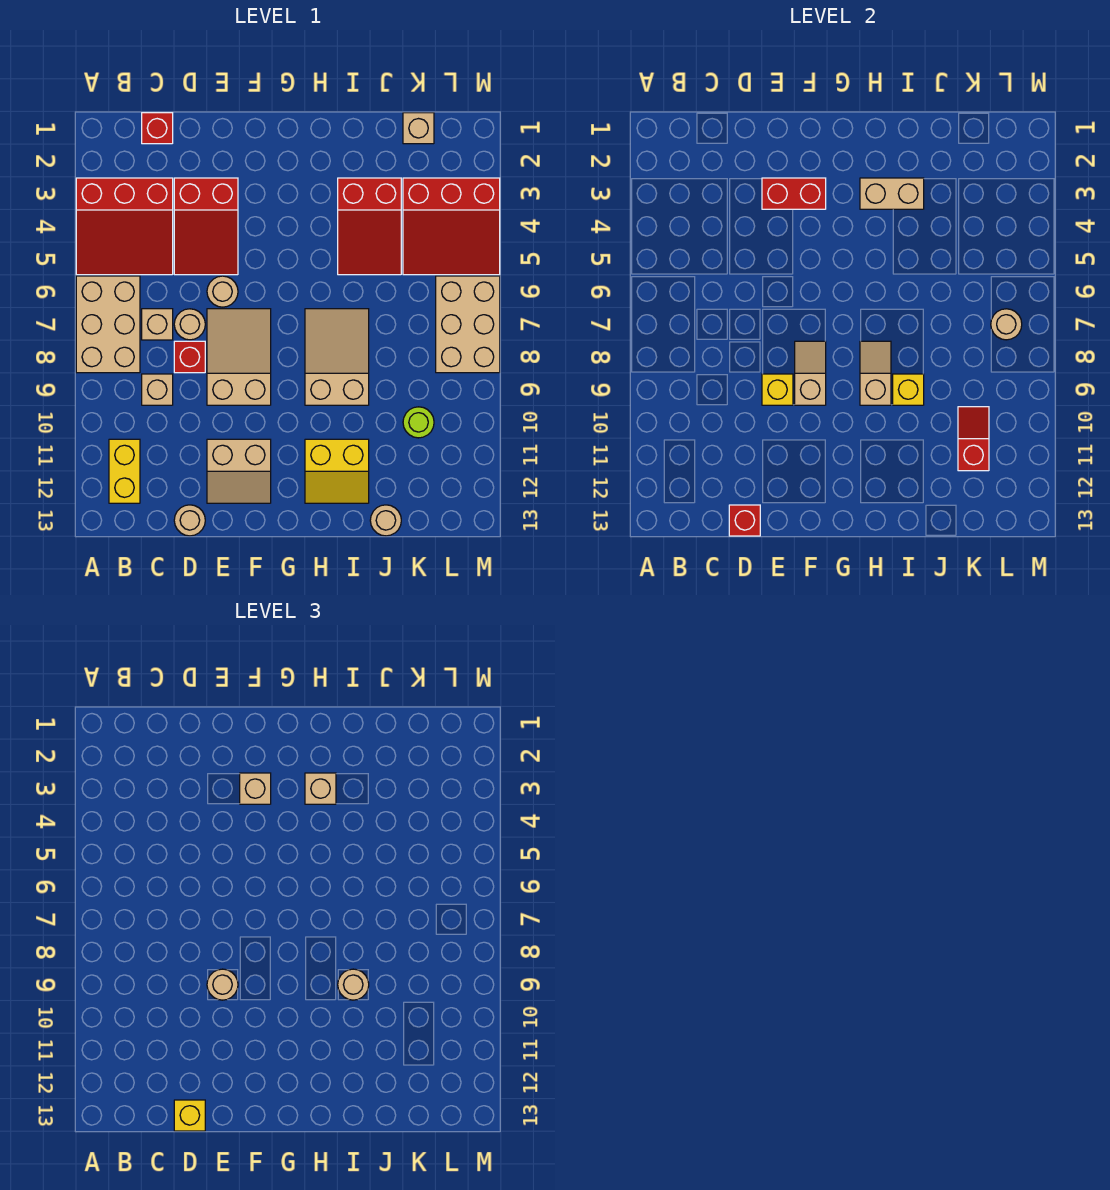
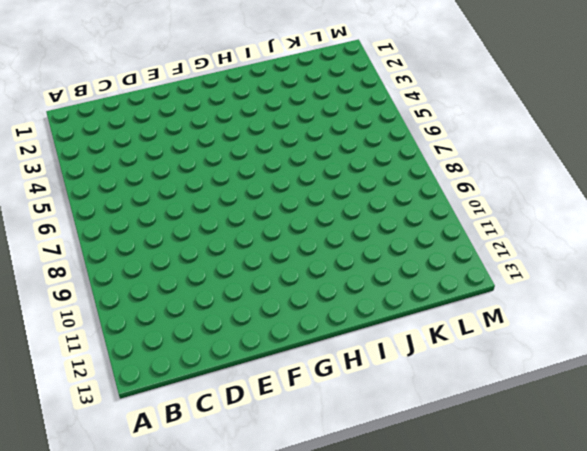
none -> red slope A3:C5 level 1 top 3
none -> tan brick A6:B8 level 1
none -> yellow brick B11:B12 level 1
none -> red brick C1 level 1

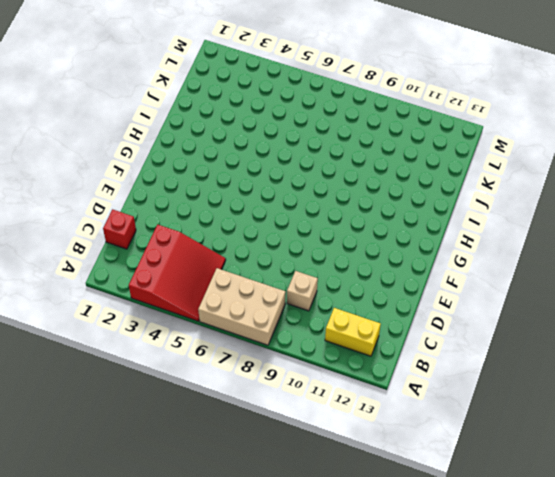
none -> tan brick C7 level 1
none -> red slope D3:E5 level 1 top 3
none -> tan round brick D7 level 1
none -> red brick D8 level 1

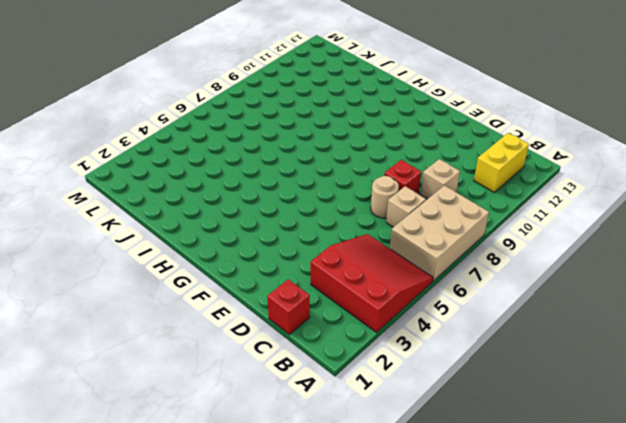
none -> red slope D3:E5 level 1 top 3
none -> tan round brick D13 level 1
none -> tan round brick E6 level 1
none -> tan slope E7:F9 level 1 top 9

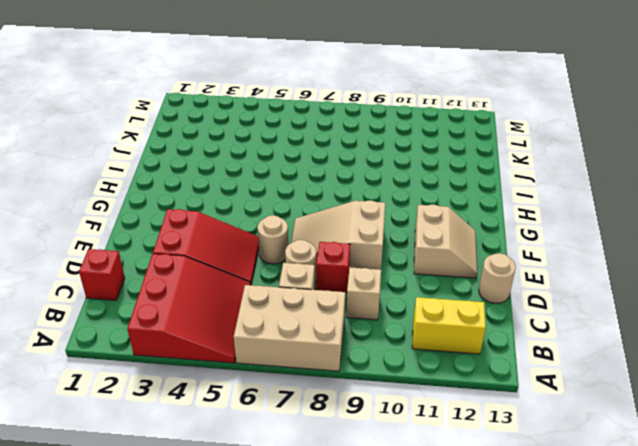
none -> tan slope H7:I9 level 1 top 9
none -> yellow slope H11:I12 level 1 top 11
none -> red slope I3:J5 level 1 top 3
none -> tan round brick J13 level 1

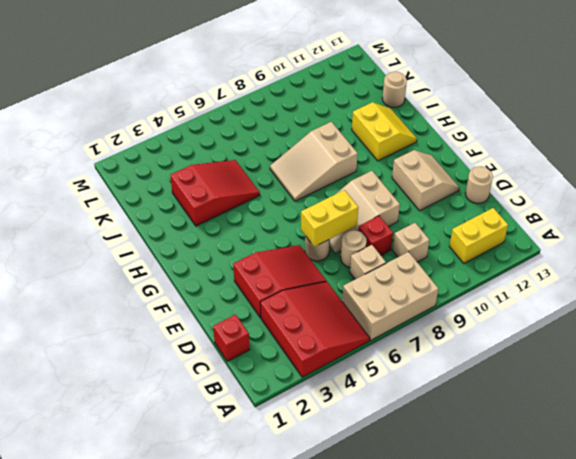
yellow brick E6:E7 level 2 -> none
none -> tan brick K1 level 1
none -> red slope K3:M5 level 1 top 3
none -> lime round brick K10 level 1
none -> tan brick L6:M8 level 1

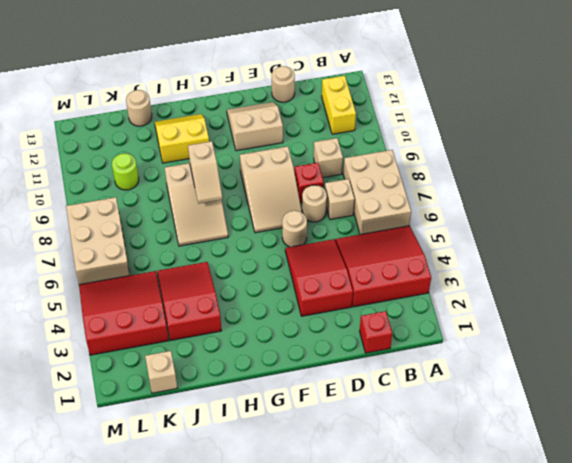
none -> red brick D13 level 2
none -> red brick E3:F3 level 2
none -> yellow brick E9 level 2
none -> tan slope F8:F9 level 2 top 9

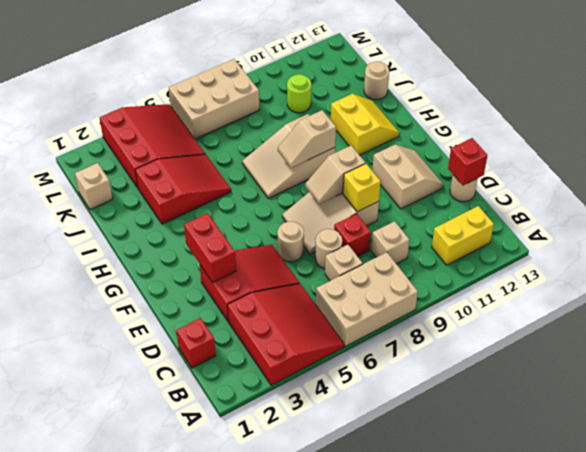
none -> tan brick H3:I3 level 2
none -> yellow brick I9 level 2
none -> red slope K10:K11 level 2 top 11
none -> tan round brick L7 level 2

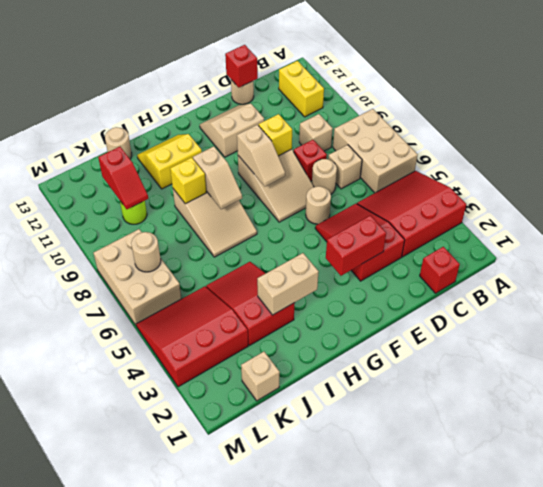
none -> yellow brick D13 level 3
none -> tan round brick E9 level 3
none -> tan brick F3 level 3
none -> tan brick H3 level 3

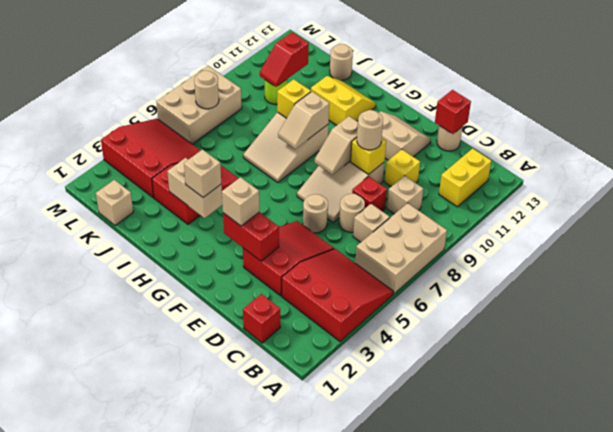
yellow brick D10 level 1 -> yellow brick D13 level 3
none -> tan round brick I9 level 3

